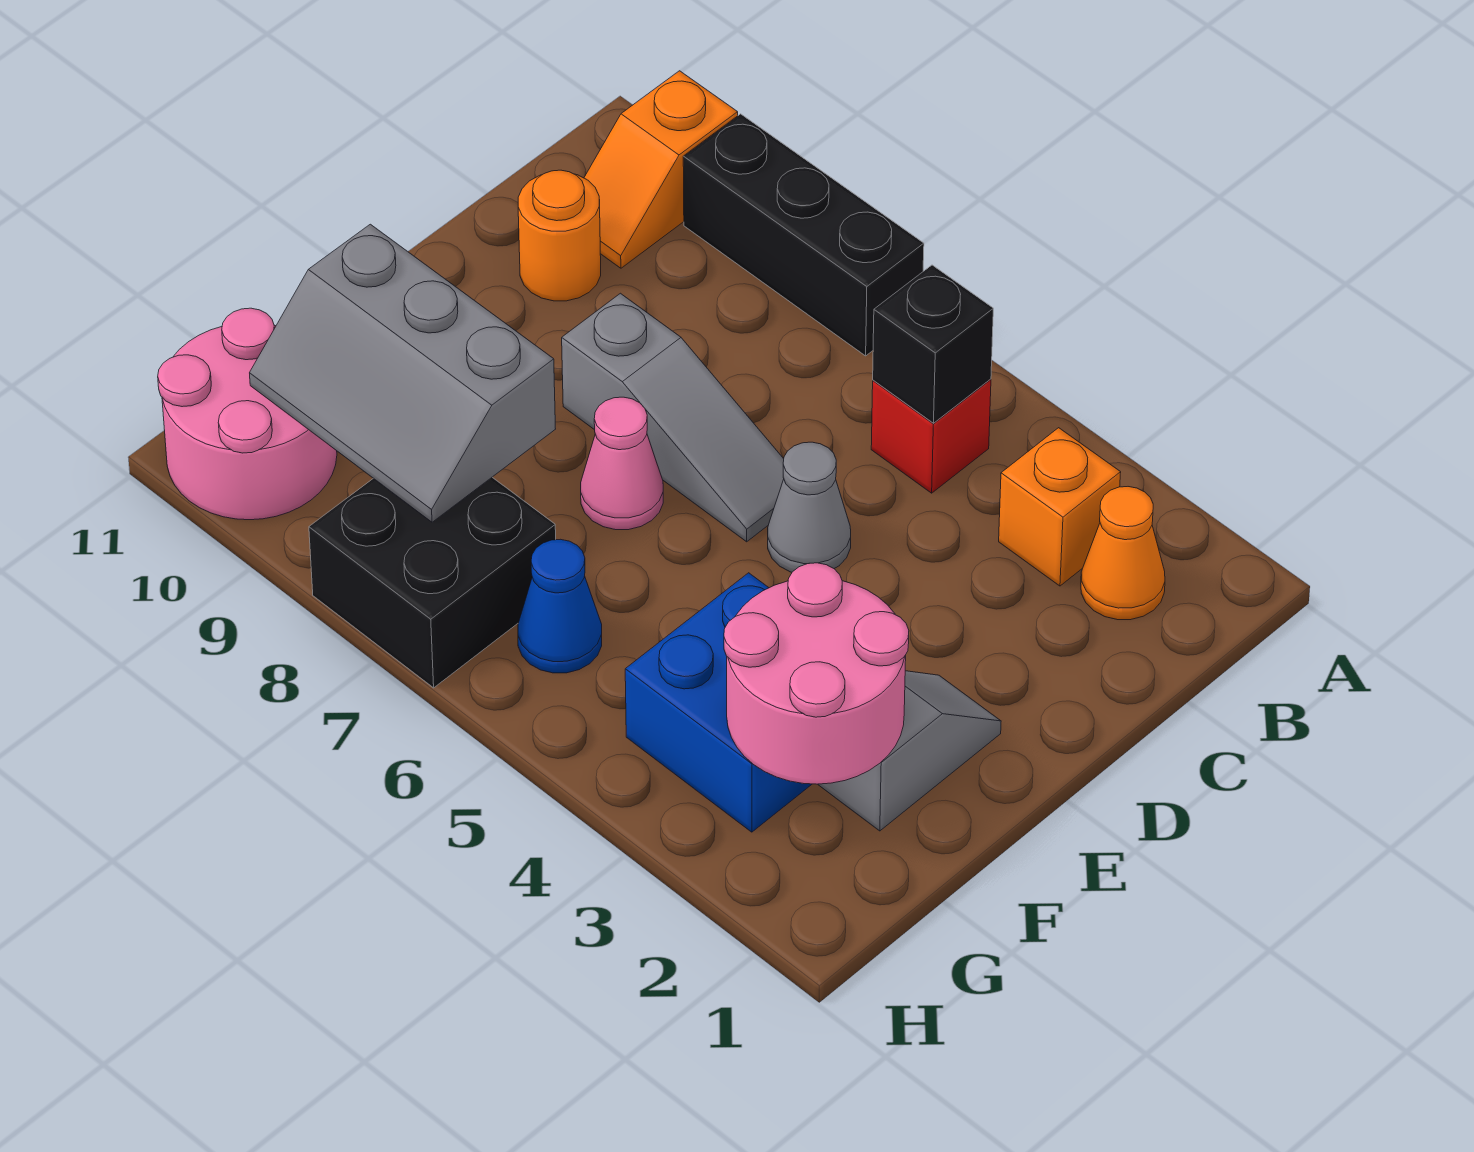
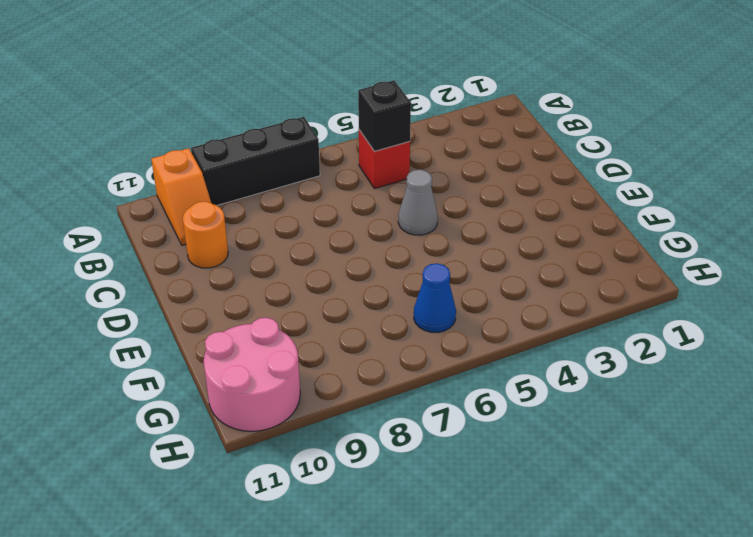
none -> orange cone B2 level 1
none -> orange brick B3 level 1
none -> grey slope D6:D8 level 1 top 8

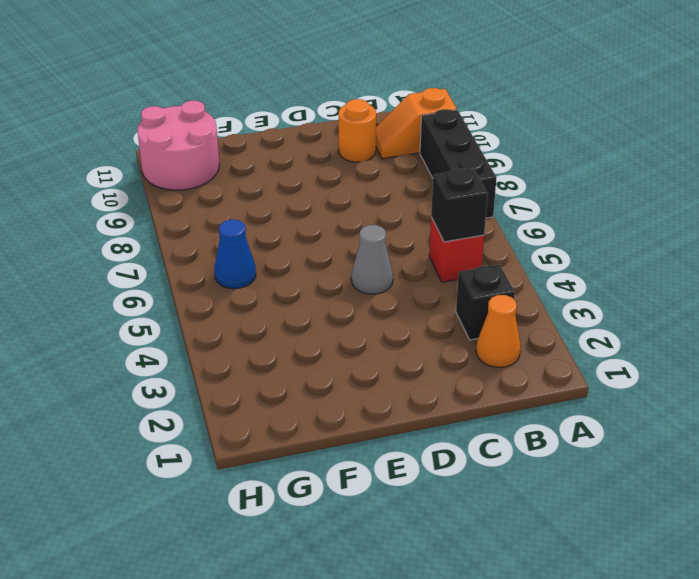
black brick B3 level 1 -> orange brick B3 level 1
none -> grey slope D6:D8 level 1 top 8
none -> grey slope E2:F2 level 1 top F
none -> pink cone E7 level 1

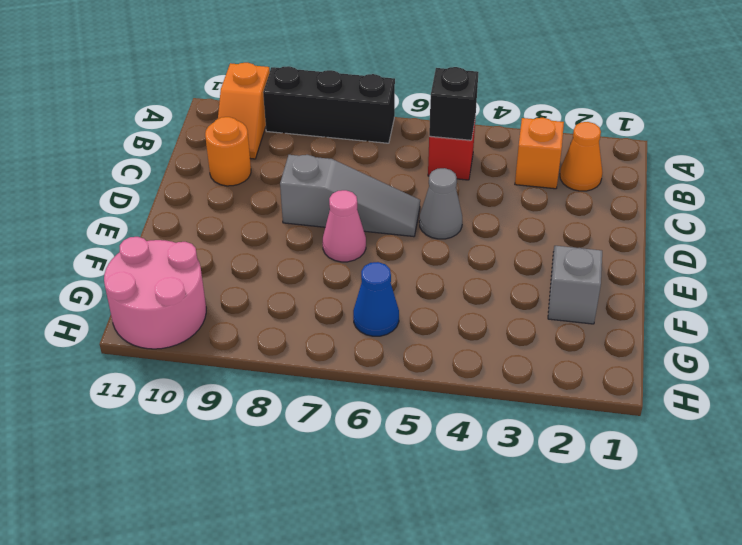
none -> blue brick F3:G4 level 1
none -> black brick G7:H8 level 1
none -> pink round brick F2:G3 level 2

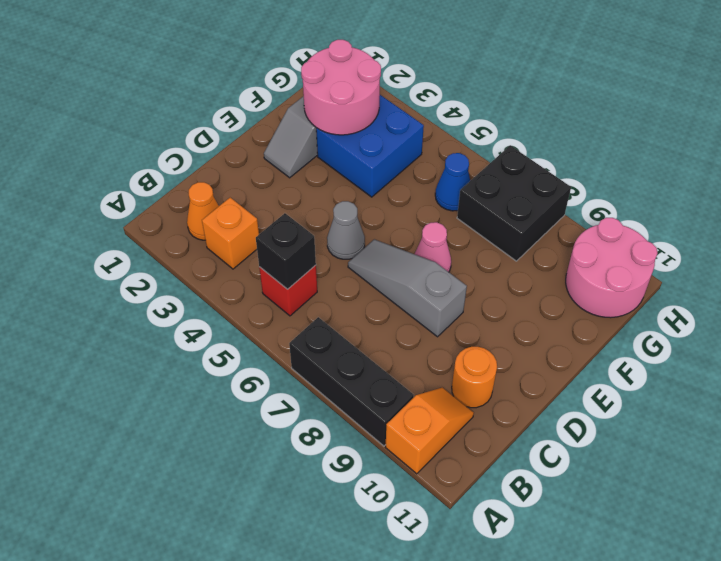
none -> grey slope F8:G10 level 2 top F

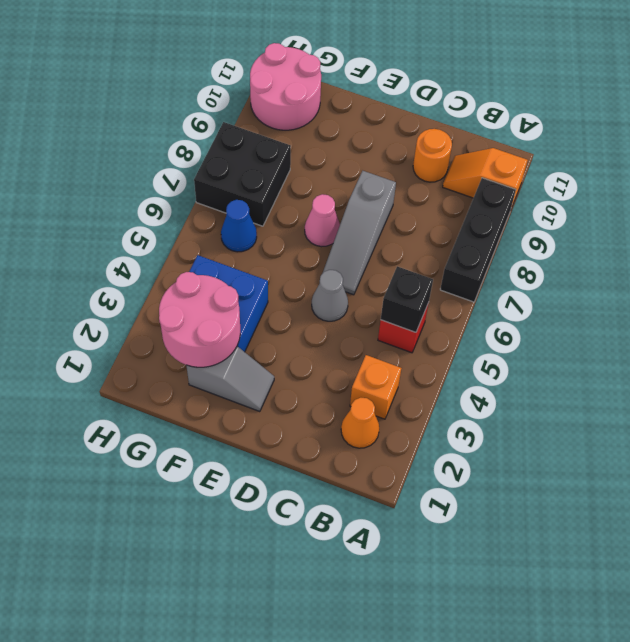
none -> grey slope F8:G10 level 2 top F

